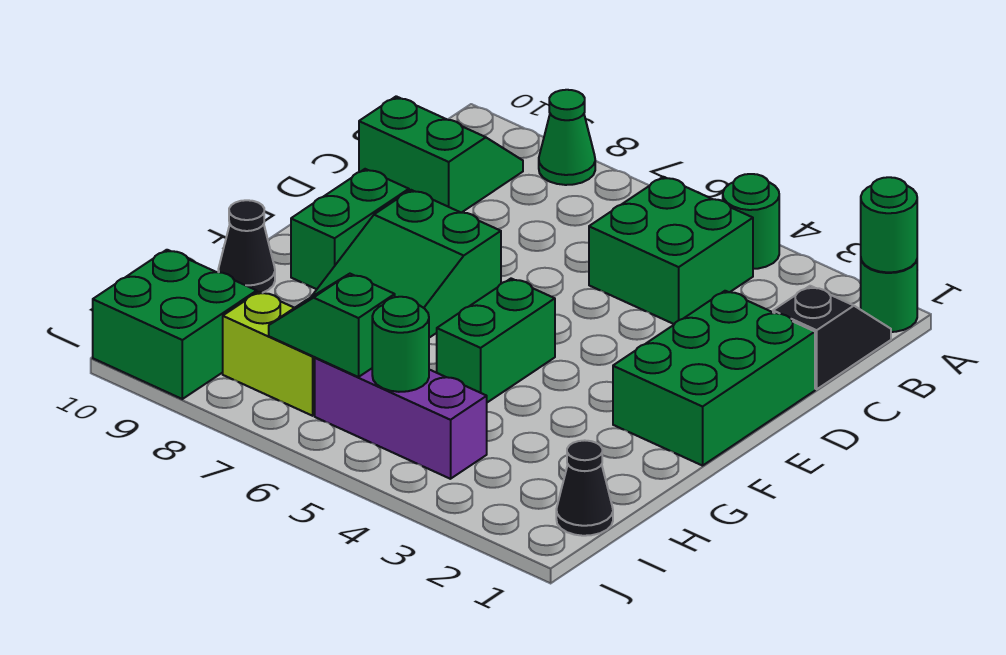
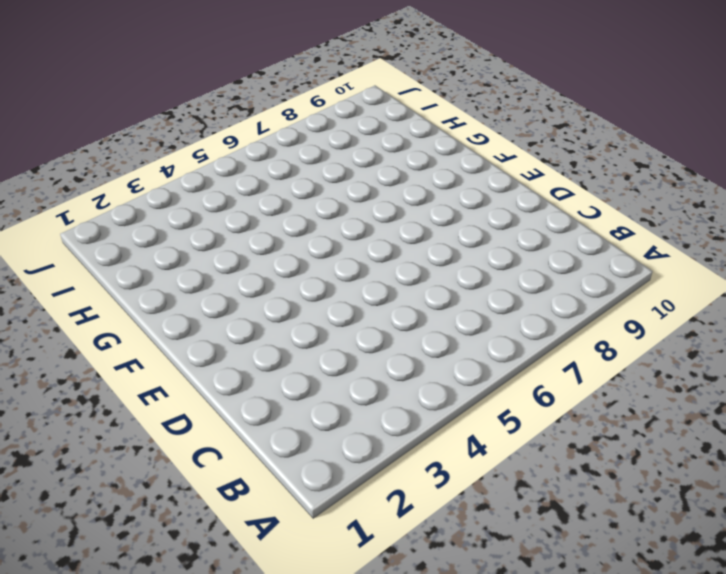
none -> green round brick A1 level 1
none -> green round brick A4 level 1
none -> green cone A8 level 1

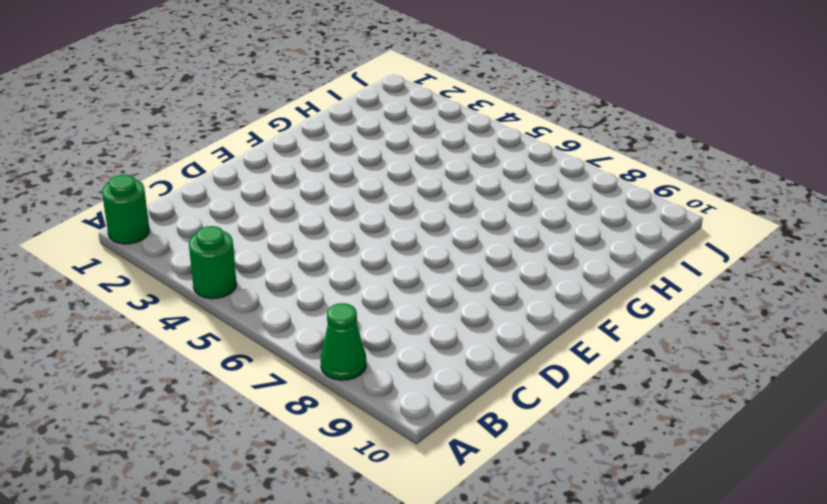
none -> black slope B1:C1 level 1 top C
none -> green brick B4:C5 level 1
none -> green slope B9:C10 level 1 top C

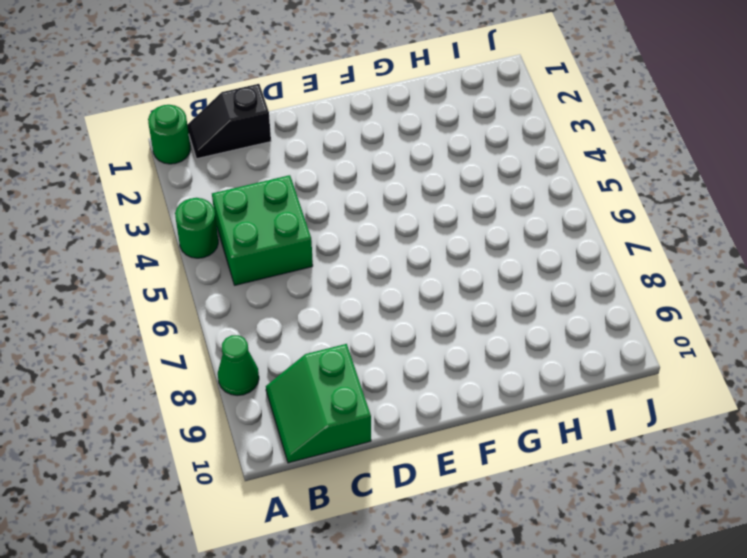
none -> green brick D1:F2 level 1
none -> green slope E7:G8 level 1 top E
none -> green brick E9:F9 level 1

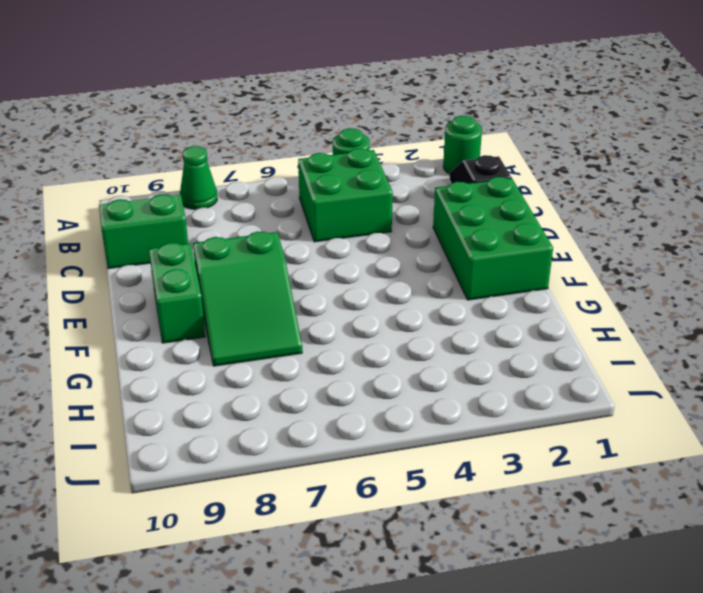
none -> green brick F5:G5 level 1
none -> black cone G10 level 1
none -> black cone I1 level 1

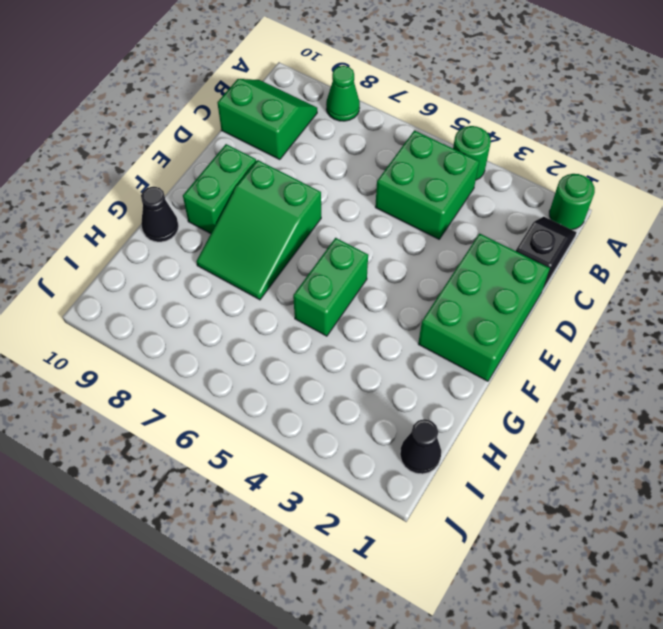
none -> purple brick I4:I6 level 1
none -> lime brick I7:I8 level 1
none -> green brick I9:J10 level 1

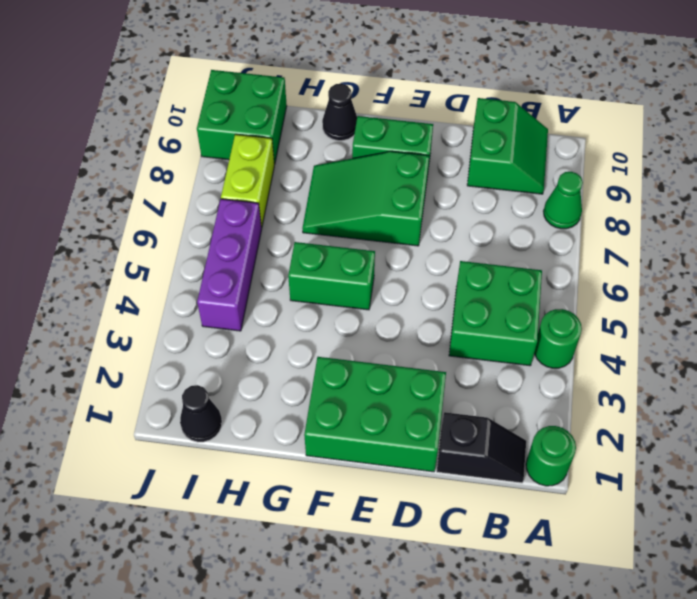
none -> green round brick A1 level 2
none -> green round brick I5 level 2
none -> green slope I6:I7 level 2 top 6

